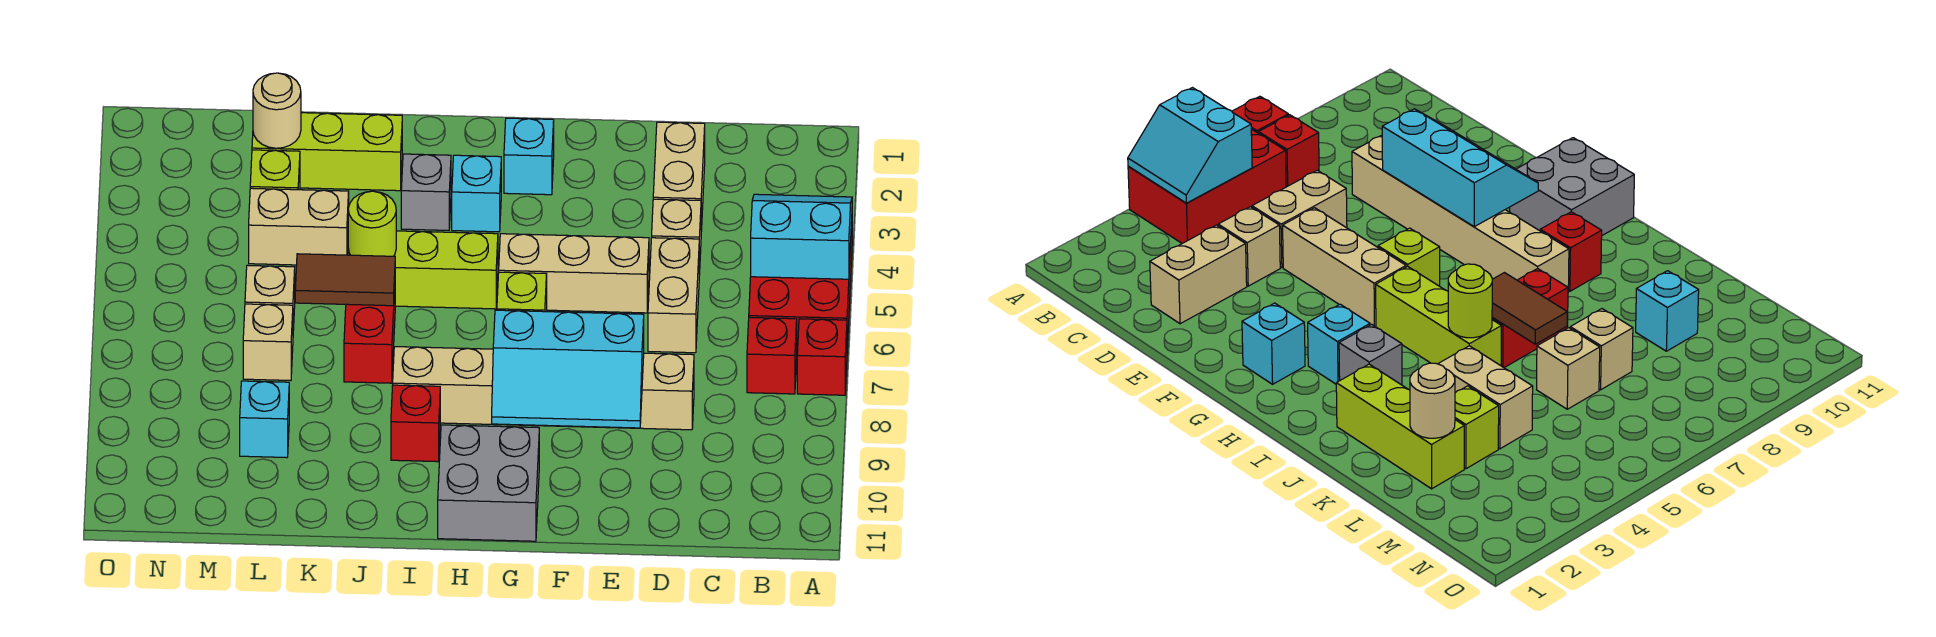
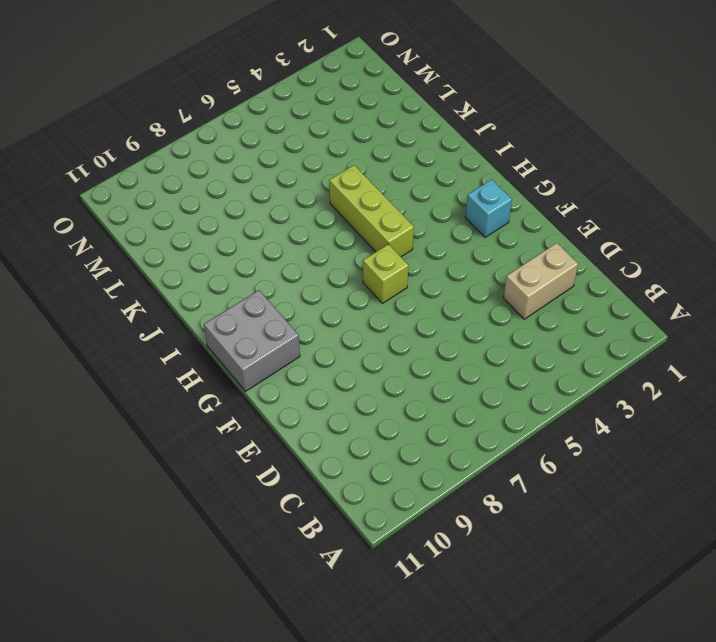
none -> red brick A4:B6 level 1
none -> red brick A7 level 1
none -> red brick B7 level 1

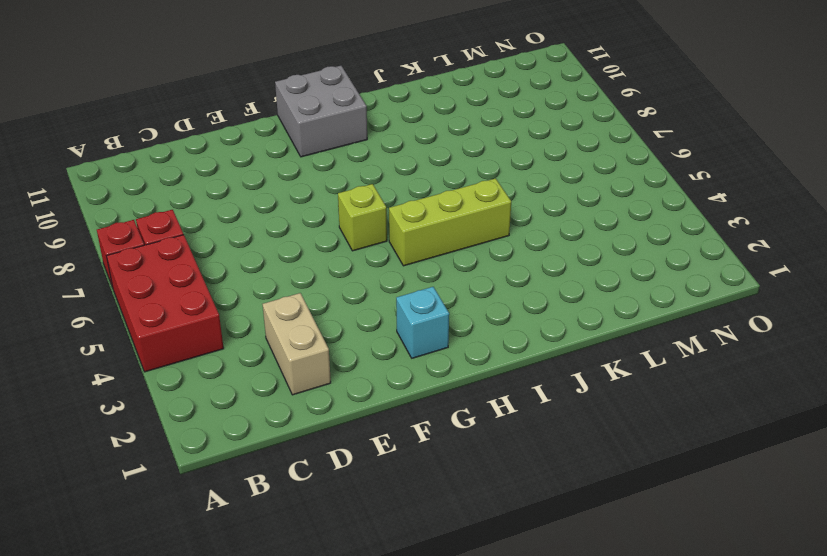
none -> tan brick D4 level 1
none -> tan brick D5:D6 level 1
none -> tan brick D8:I8 level 1

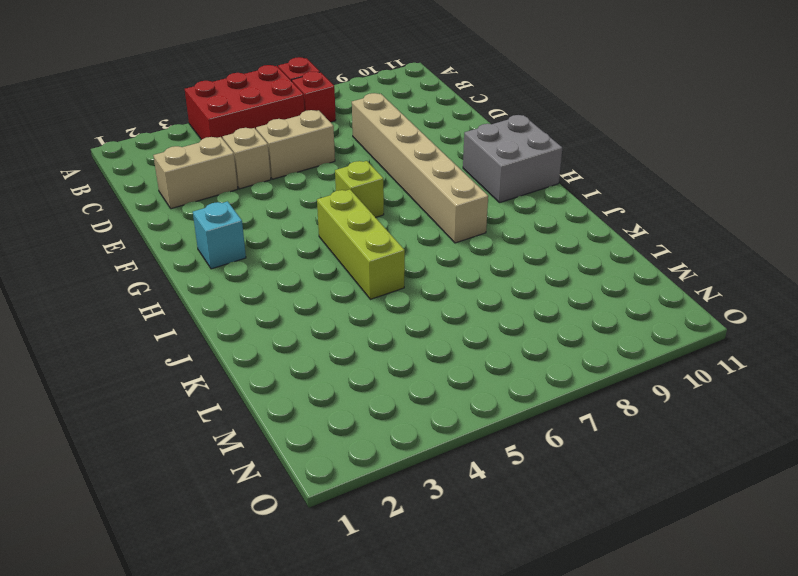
none -> tan brick E5:G5 level 1
none -> cyan brick H3 level 1
none -> grey brick I3 level 1

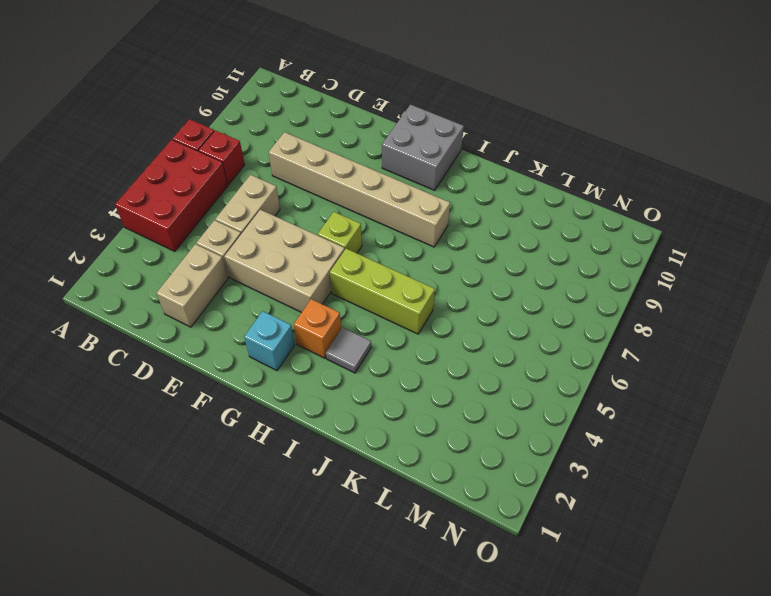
tan brick E4:G5 level 1 -> tan brick E5:G5 level 1
orange brick H3 level 1 -> cyan brick H3 level 1
grey tile I3 level 1 -> grey brick I3 level 1
none -> red brick I9 level 1
none -> lime brick J2:L2 level 1
none -> red brick J6:J7 level 1

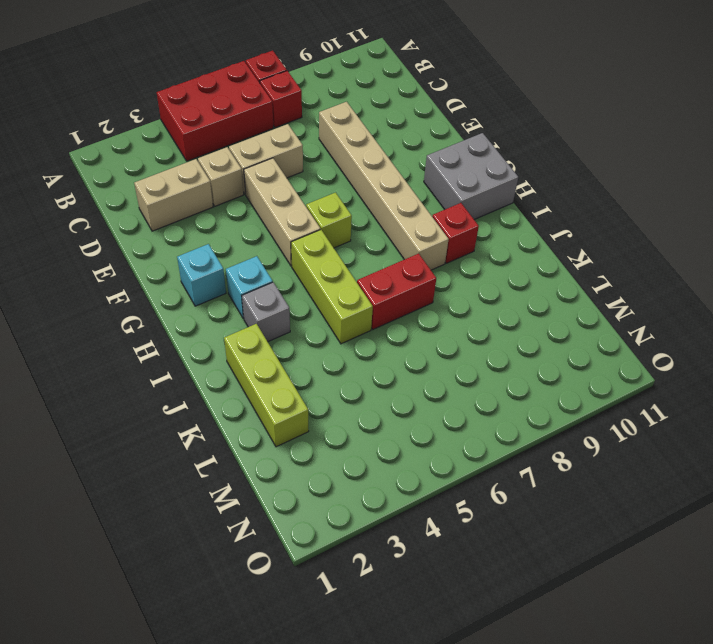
none -> tan brick K4:L4 level 1
none -> lime brick L3 level 1
none -> tan brick L6 level 1

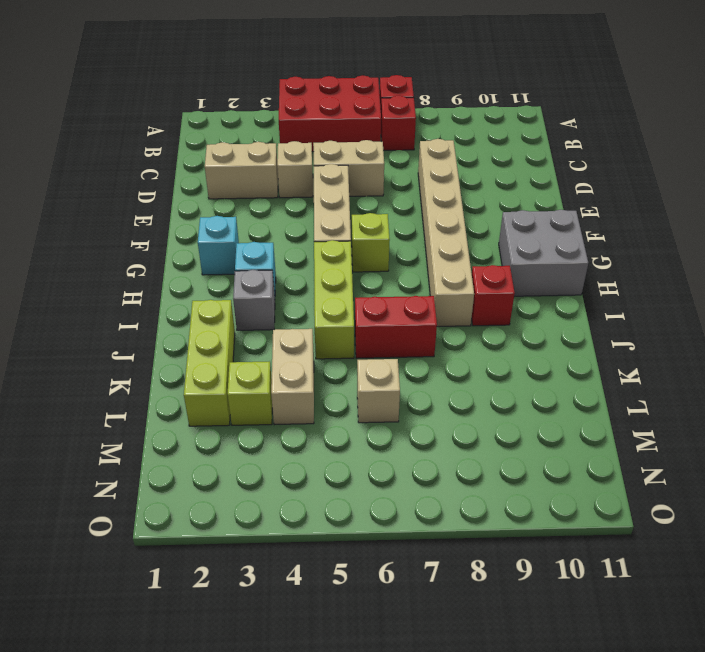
none -> tan brick L7 level 1
none -> cyan brick L9 level 1
none -> cyan slope A4:B5 level 2 top 5

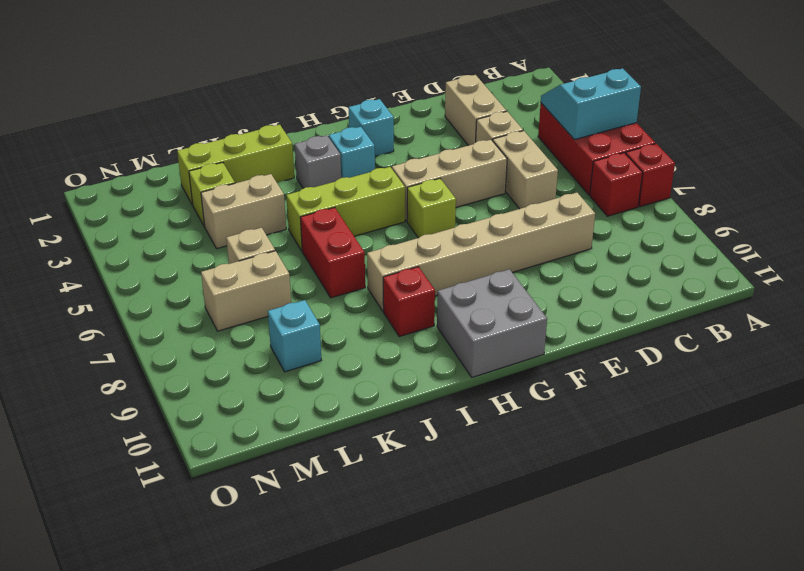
tan brick L7:M7 level 1 -> tan brick L7 level 1
none -> cyan slope E8:G9 level 2 top 8
none -> lime round brick J5 level 2
none -> brown tile J6:K6 level 2

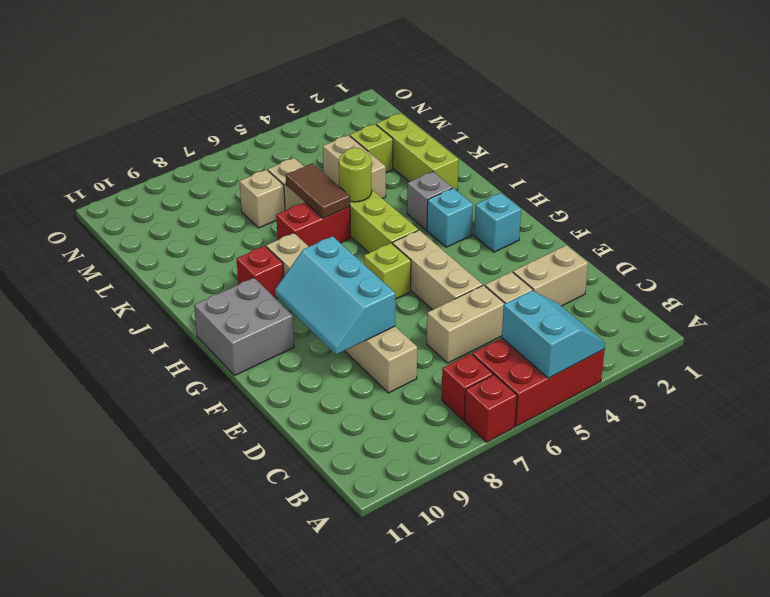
none -> cyan brick L9 level 1
none -> tan round brick L2 level 2

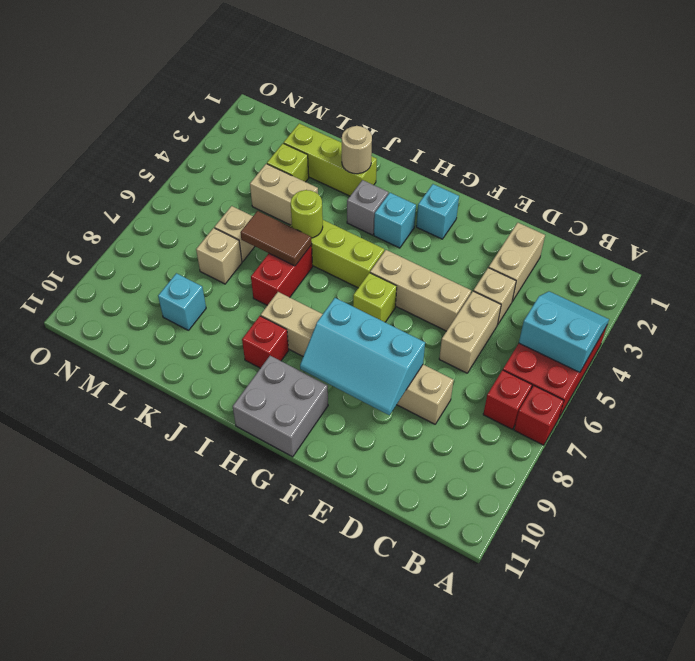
tan round brick J2 level 2 -> tan round brick L2 level 2

